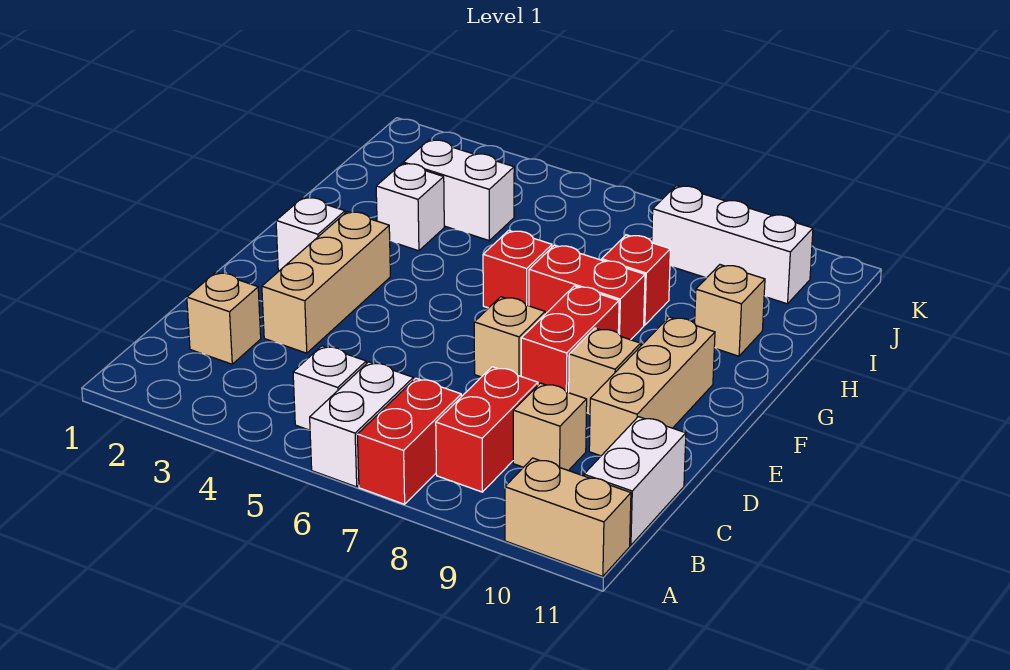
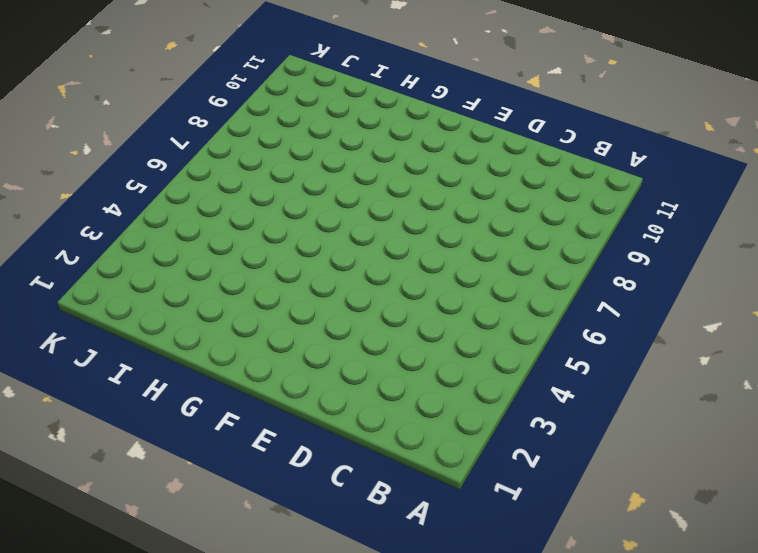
none -> white brick A6:B6 level 1
none -> red brick A7:B7 level 1
none -> tan brick A10:A11 level 1

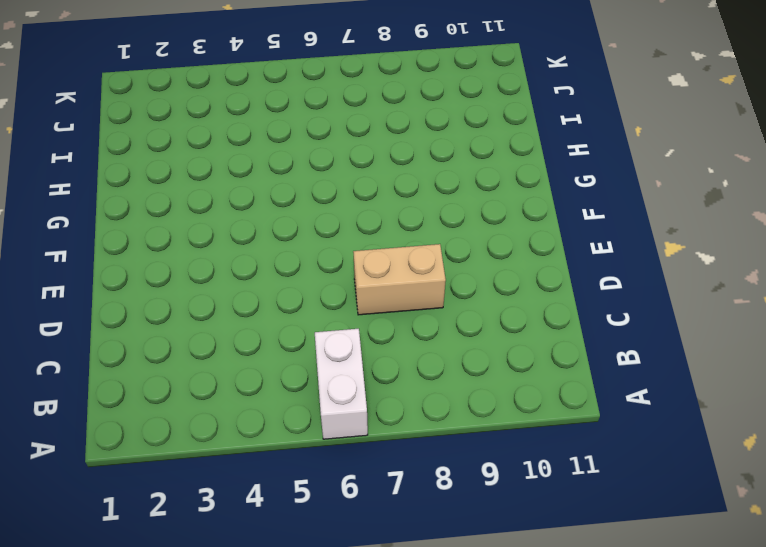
tan brick D7:D8 level 1 -> tan brick A10:A11 level 1
none -> red brick A7:B7 level 1
none -> white brick B5 level 1
none -> red brick B8:C8 level 1

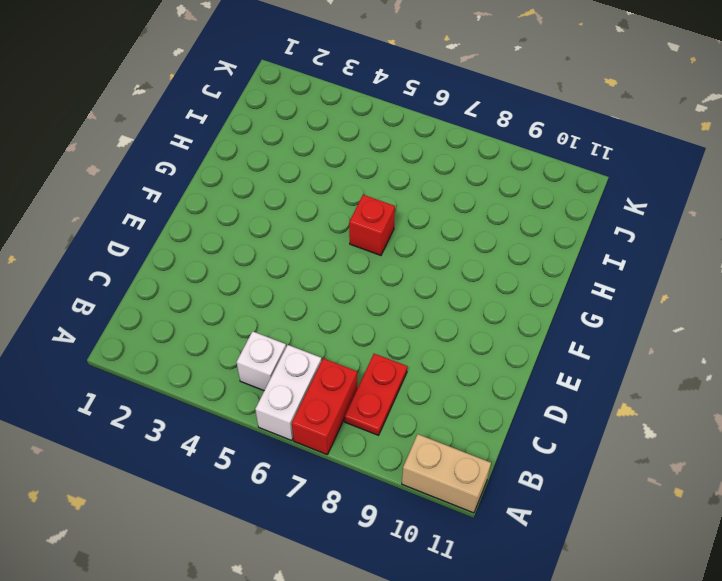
red plate B8:C8 level 1 -> red brick B8:C8 level 1
none -> white brick B11:C11 level 1
none -> tan brick C2 level 1
none -> tan brick C9 level 1

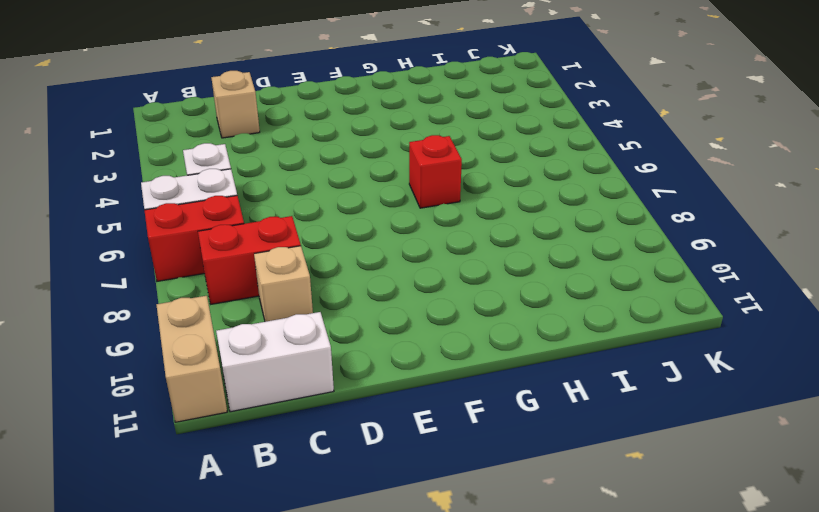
none -> tan brick D3:F3 level 1
none -> tan brick D10:F10 level 1
none -> tan brick E7 level 1

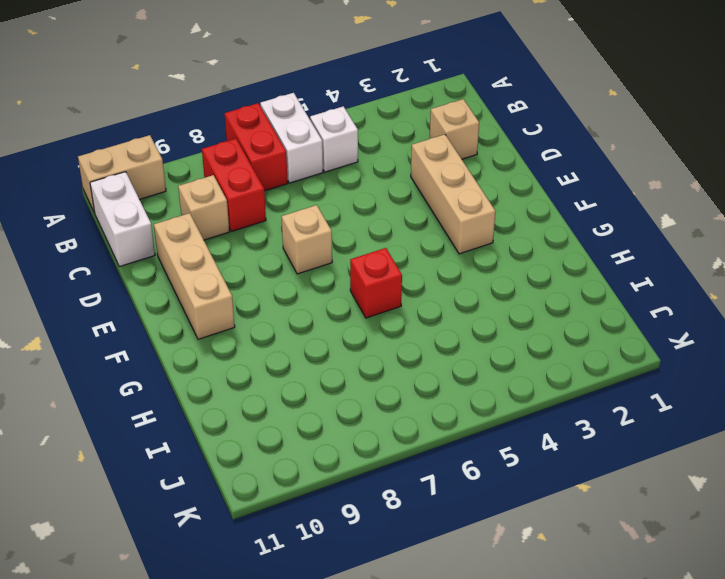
none -> red brick E8:F8 level 1
none -> tan brick E9 level 1
none -> white brick F2 level 1

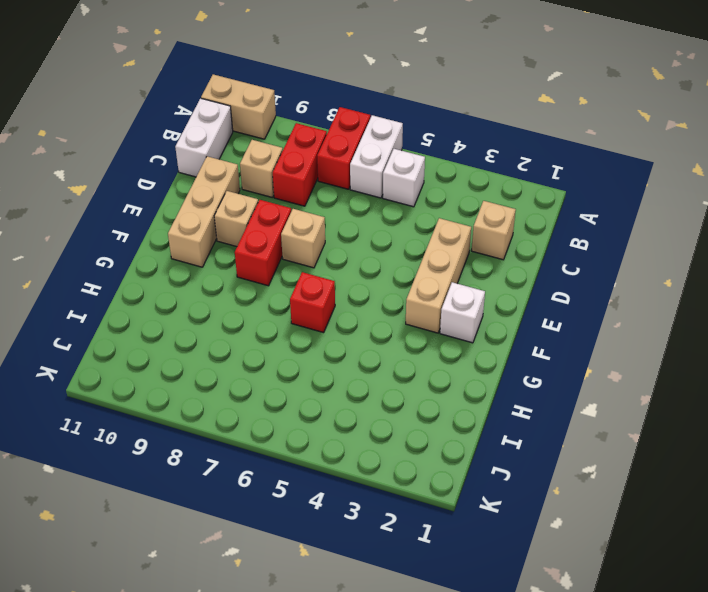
none -> red brick G7:G8 level 1
none -> white brick H3 level 1
none -> red brick H8 level 1

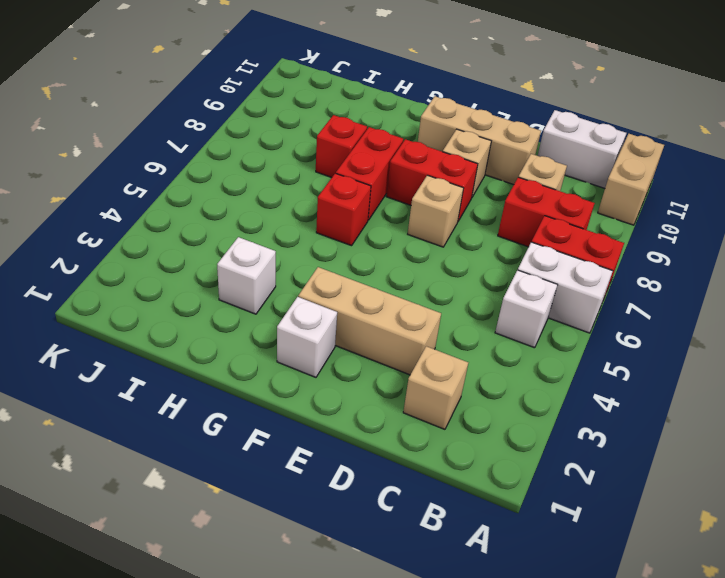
none -> tan brick H10 level 1
none -> white brick I3:I4 level 1
none -> white brick J8:J10 level 1

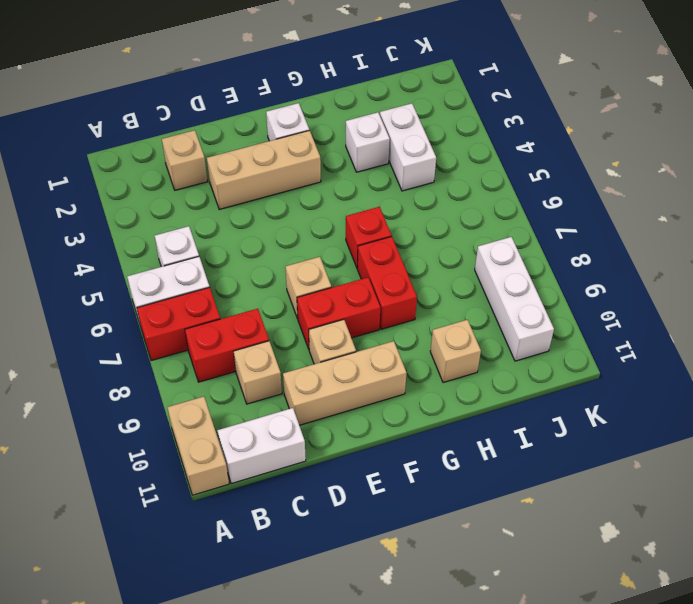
none -> red brick H8 level 1

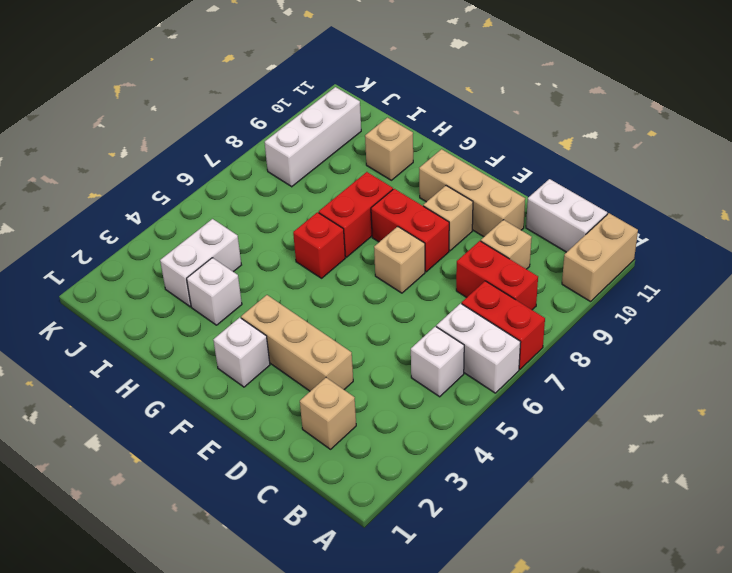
none -> red brick H8 level 1

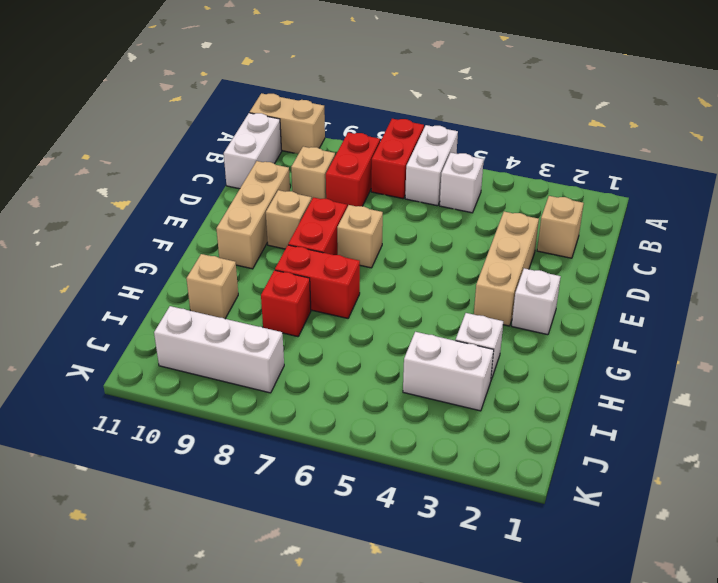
none -> red brick G6 level 1

